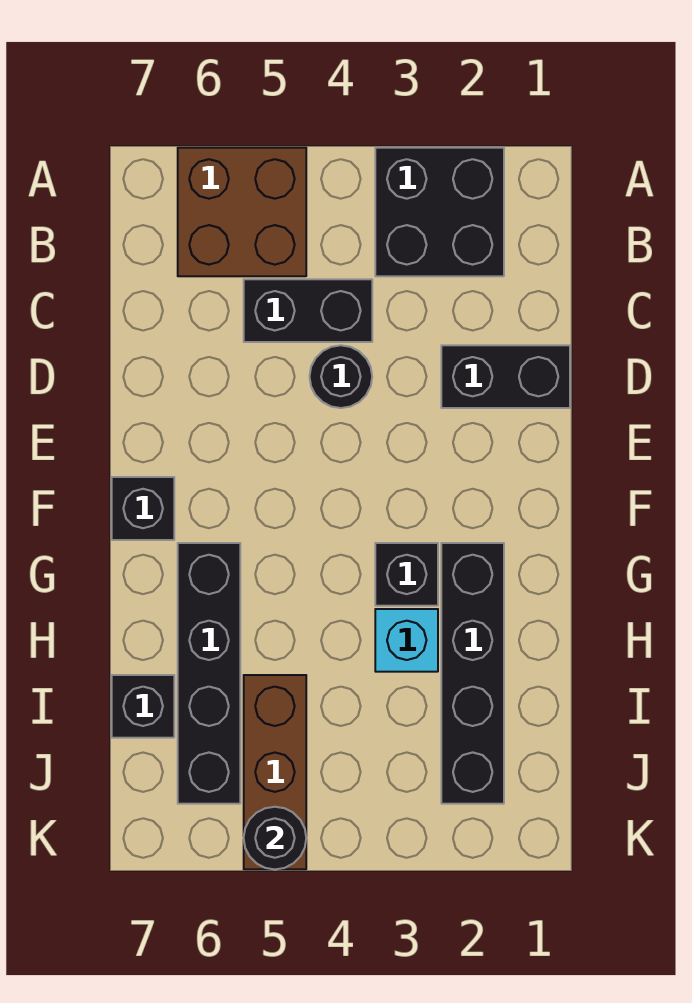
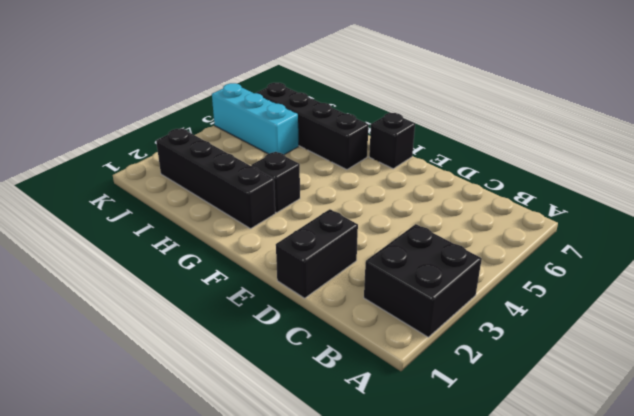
cyan brick I5:K5 level 1 -> brown brick I5:K5 level 1
none -> brown brick A5:B6 level 1
none -> black brick C4:C5 level 1
none -> black round brick D4 level 1

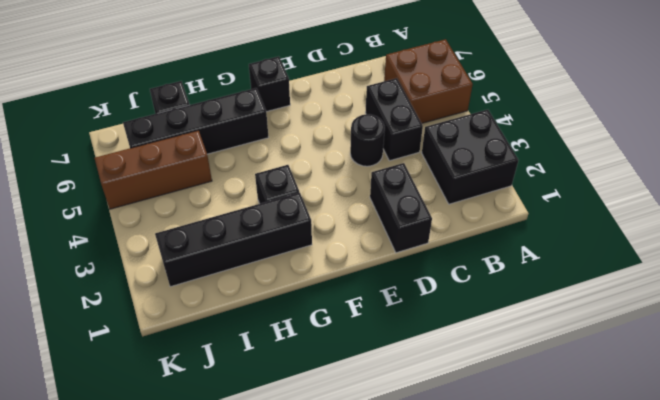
none -> cyan brick H3 level 1
none -> black round brick K5 level 2

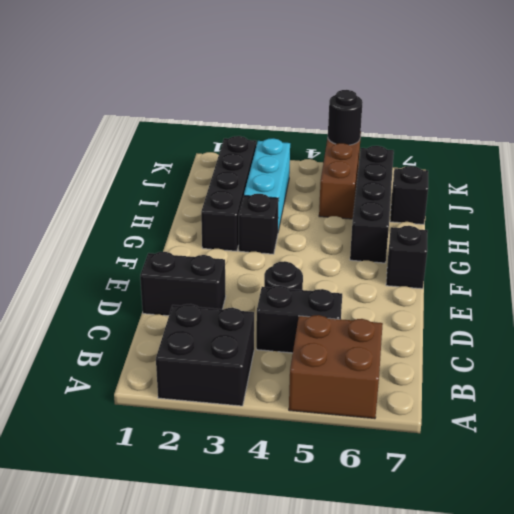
cyan brick H3:J3 level 1 -> cyan brick H3 level 1

